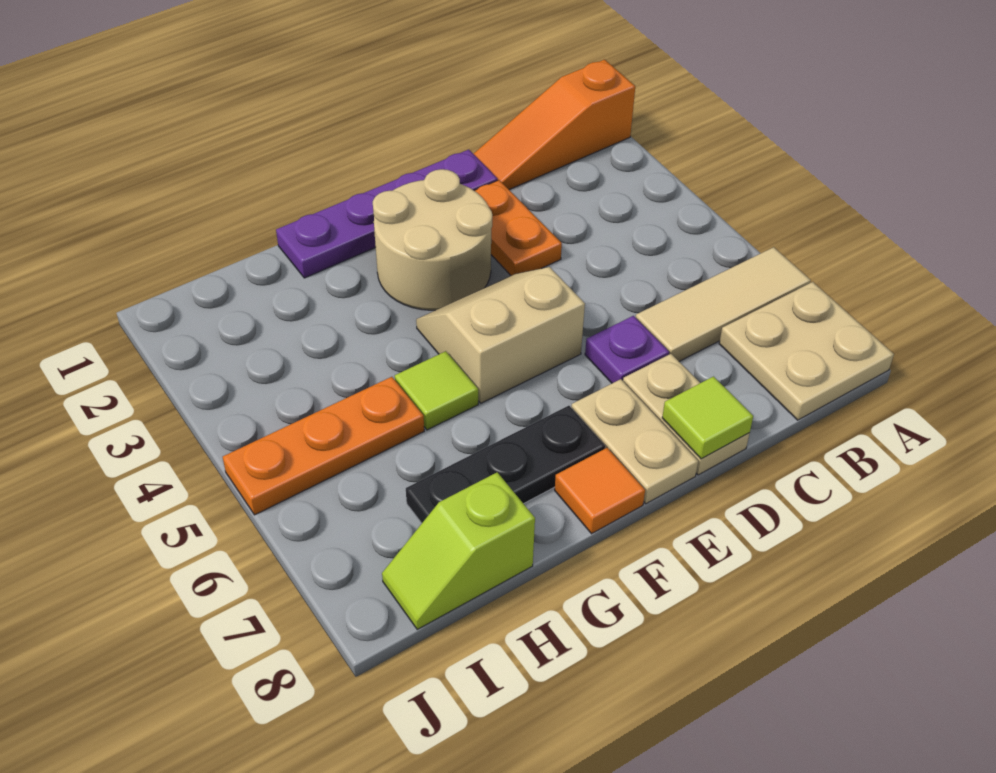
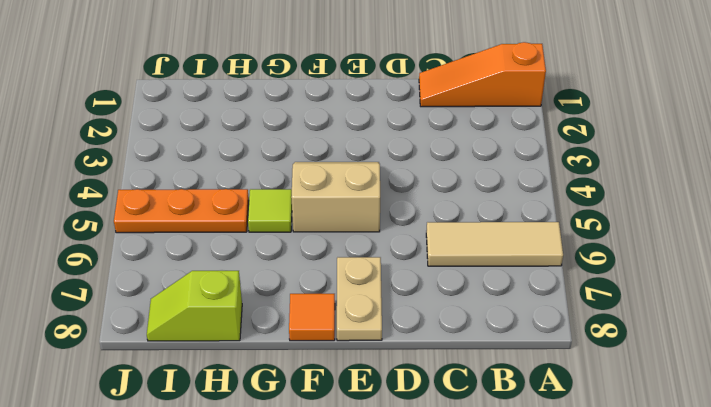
none -> tan plate A7:B8 level 1
none -> purple plate D1:G1 level 1
none -> orange plate D2:D3 level 1

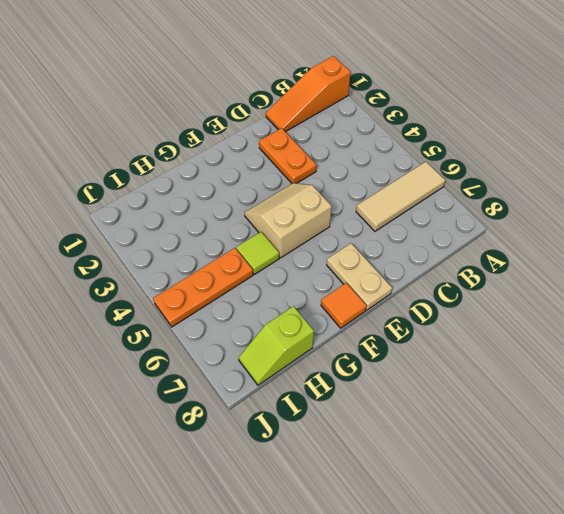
none -> tan plate A7:B8 level 1
none -> purple plate D1:G1 level 1
none -> purple plate D6 level 1

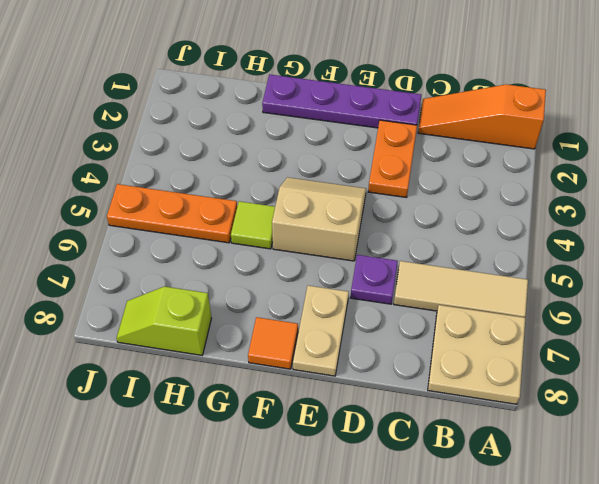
none -> tan plate D7:D8 level 1
none -> tan round brick E2:F3 level 1
none -> black plate F7:H7 level 1

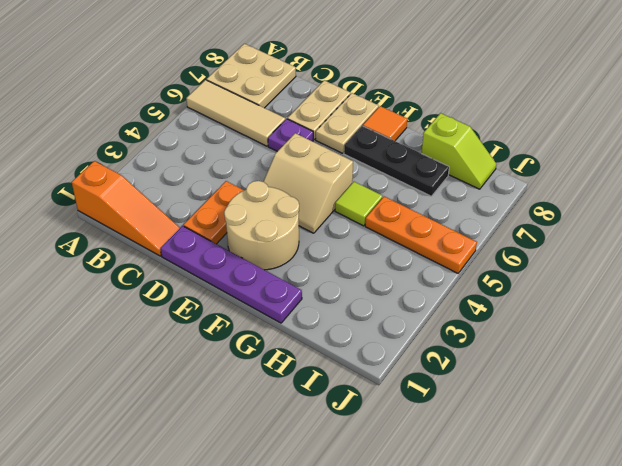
none -> lime tile D8 level 2

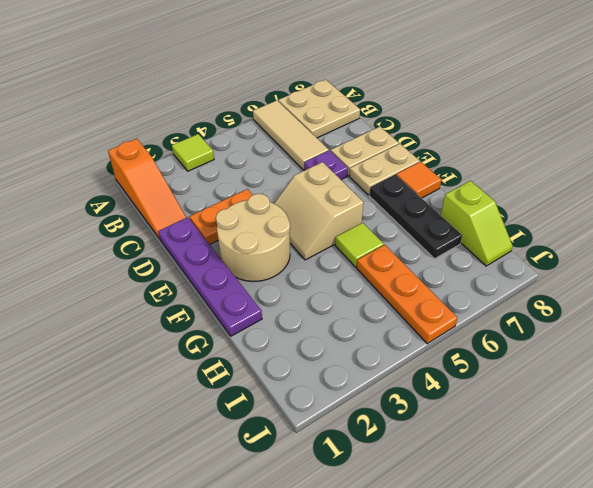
lime tile A3 level 1 -> lime tile D8 level 2

